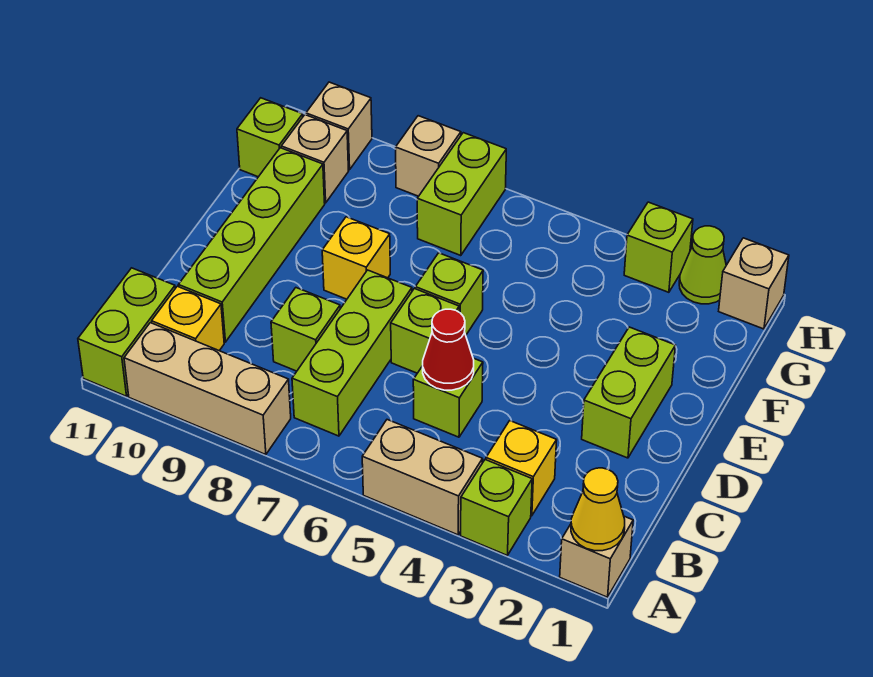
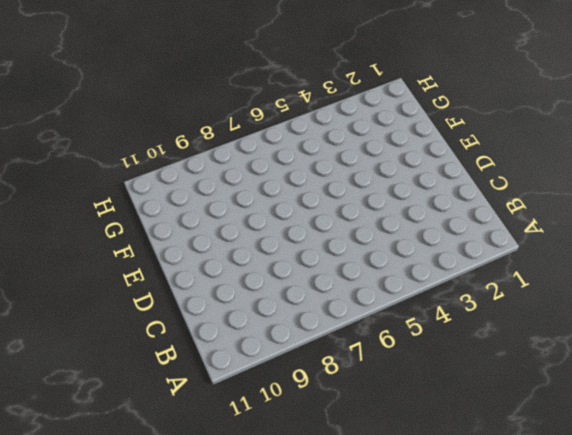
none -> tan brick A1 level 1
none -> lime brick A3 level 1
none -> tan brick A4:A5 level 1

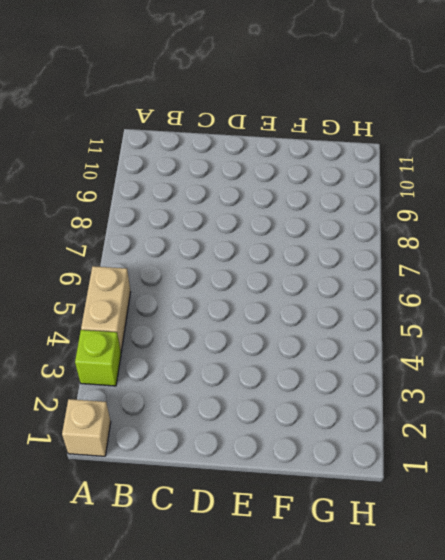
none -> tan brick A8:A10 level 1
none -> lime brick A11:B11 level 1
none -> yellow brick B3 level 1

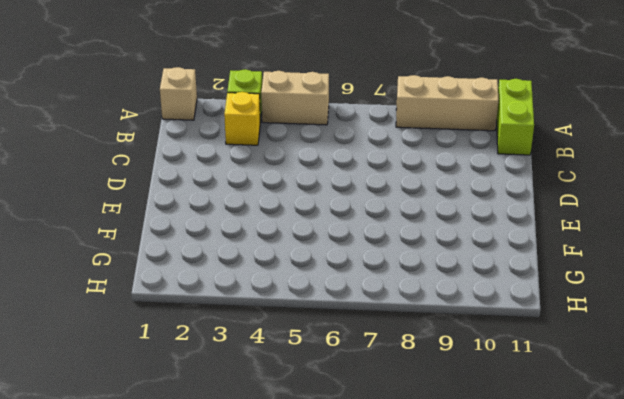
none -> lime brick B7:D7 level 1
none -> yellow brick B10 level 1
none -> lime brick C5 level 1

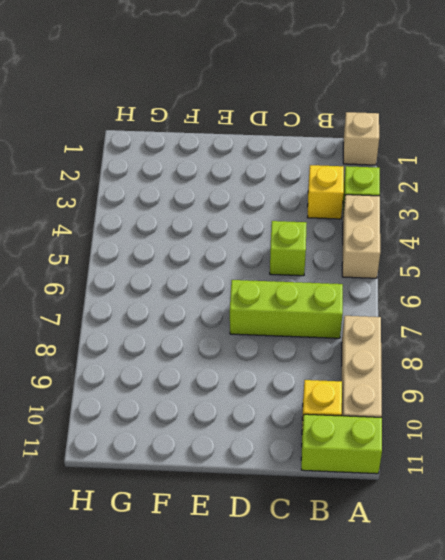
none -> lime brick C8 level 1
none -> lime brick C10:F10 level 1
none -> lime brick D2:E2 level 1

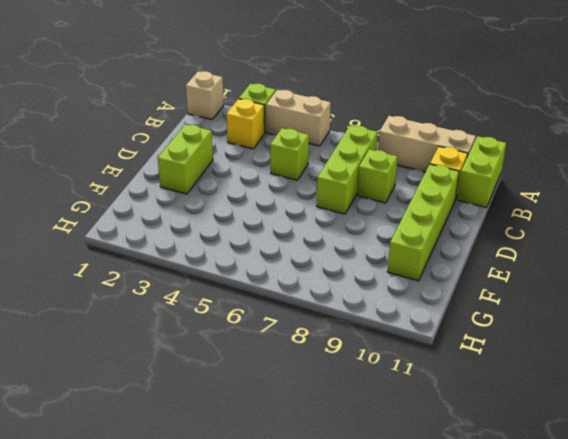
none -> lime brick D6 level 1
none -> lime brick E6 level 1
none -> yellow brick E8 level 1

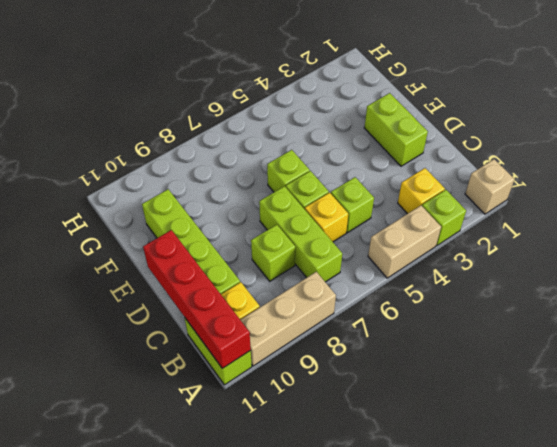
red brick A11:D11 level 2 -> none
yellow brick C6 level 1 -> yellow brick E8 level 1
none -> lime brick G7:H7 level 1
none -> tan brick G10 level 1
none -> lime brick G11 level 1

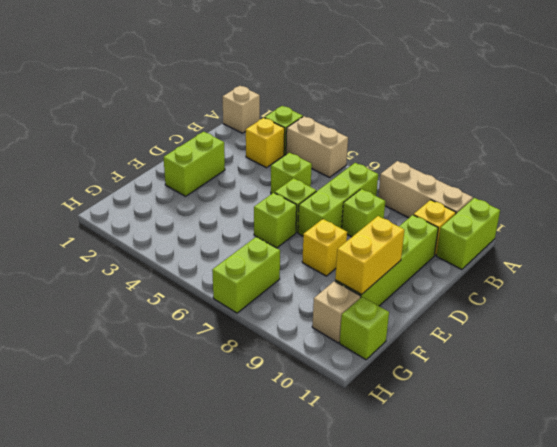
yellow brick E10:F10 level 2 -> none
none -> tan brick H1 level 1
none -> lime cone H2 level 1
none -> lime brick H3 level 1

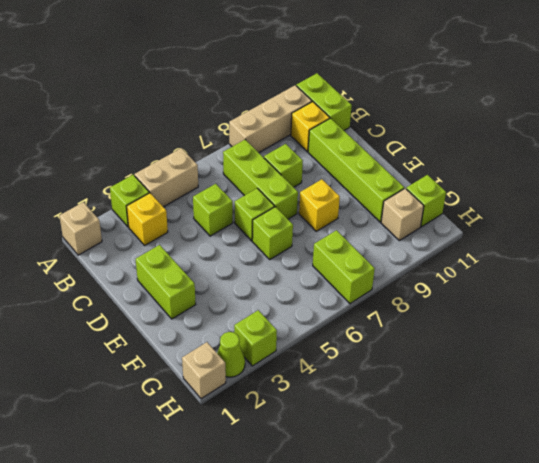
none -> tan brick H8 level 1
none -> tan brick H10 level 1
none -> yellow cone A1 level 2

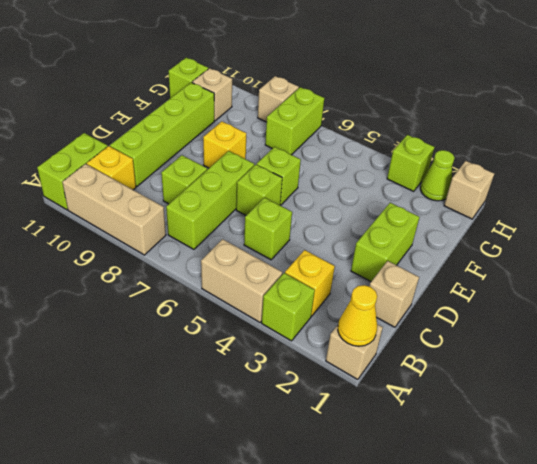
tan brick C1 level 1 -> tan brick H10 level 1
none -> red cone C5 level 2

